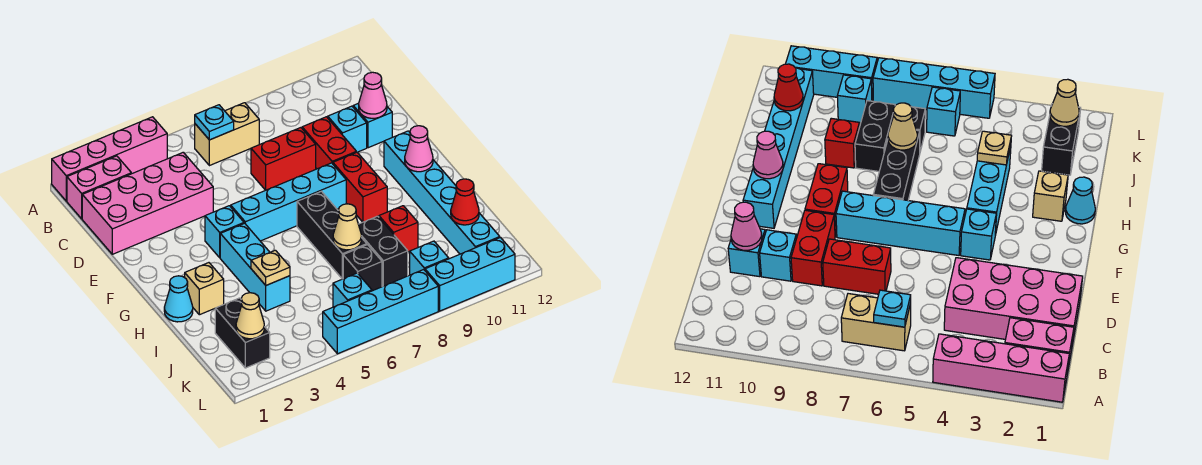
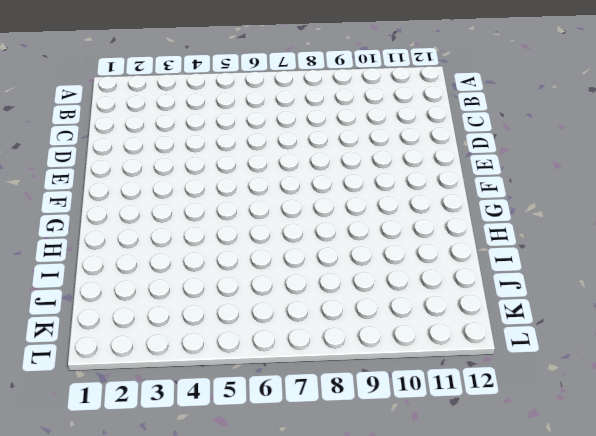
none -> pink brick A1:A4 level 1
none -> pink brick B1:B2 level 1
none -> tan brick B6:B7 level 1
none -> pink brick C1:D4 level 1

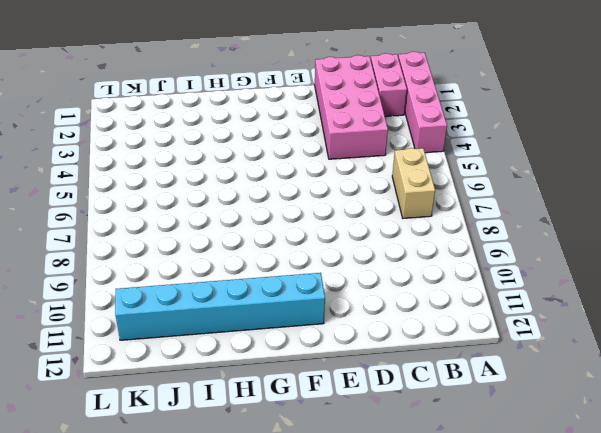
none -> red brick D7:D8 level 1
none -> red brick D9:E9 level 1
none -> cyan brick D10 level 1
none -> cyan brick D11 level 1

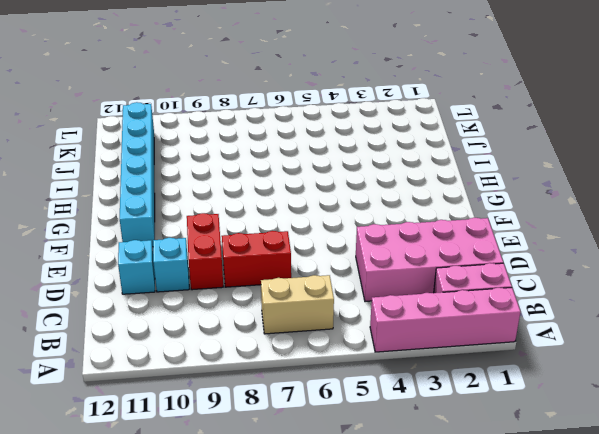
none -> cyan brick F4 level 1
none -> cyan brick F5:F8 level 1
none -> red brick F9:G9 level 1
none -> cyan brick G4:I4 level 1

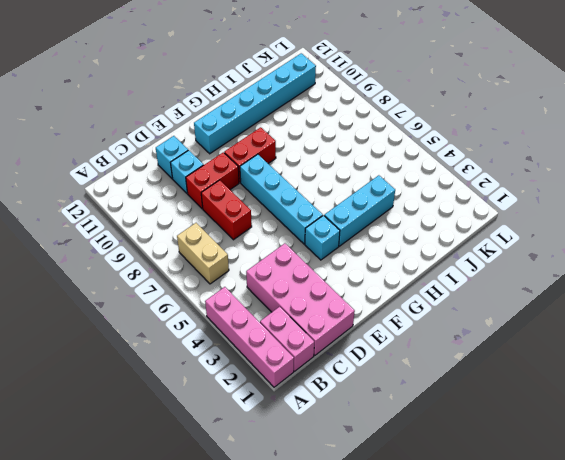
none -> black brick G7:I7 level 1
none -> cyan cone H1 level 1
none -> tan brick H2 level 1
none -> black brick I8:J8 level 1

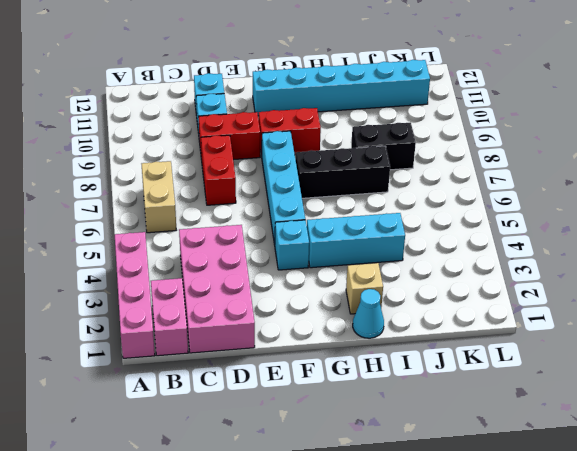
none -> red brick I9 level 1
none -> black brick J2:K2 level 1
none -> black brick J7 level 1
none -> cyan brick K6 level 1

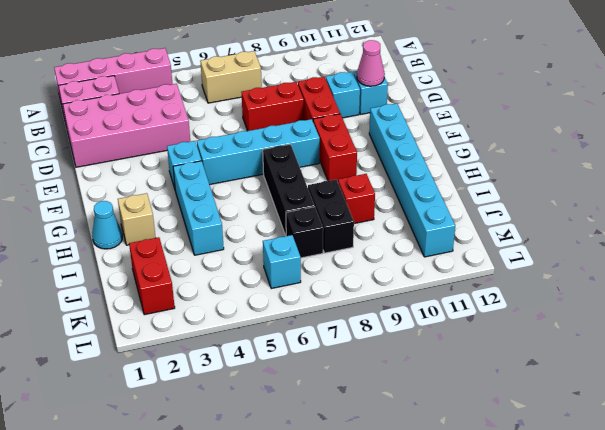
red brick J2:K2 level 1 -> black brick J2:K2 level 1
none -> cyan brick K9 level 1
none -> cyan brick L5:L8 level 1
none -> cyan brick L9:L11 level 1
none -> cyan plate B6 level 2

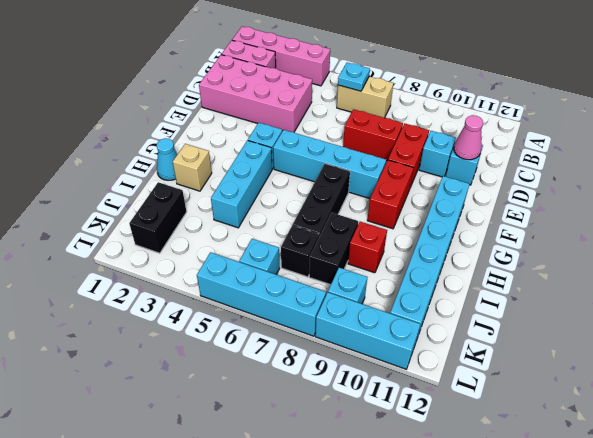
none -> pink cone G11 level 2
none -> tan plate I4 level 2
none -> tan cone I7 level 2
none -> red cone J11 level 2

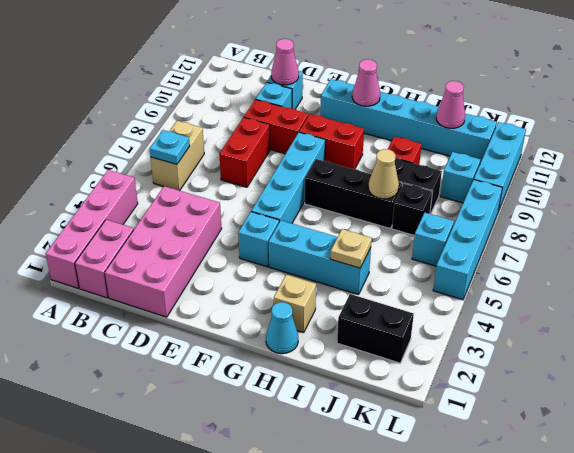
pink cone J11 level 2 -> red cone J11 level 2
none -> tan cone K2 level 2

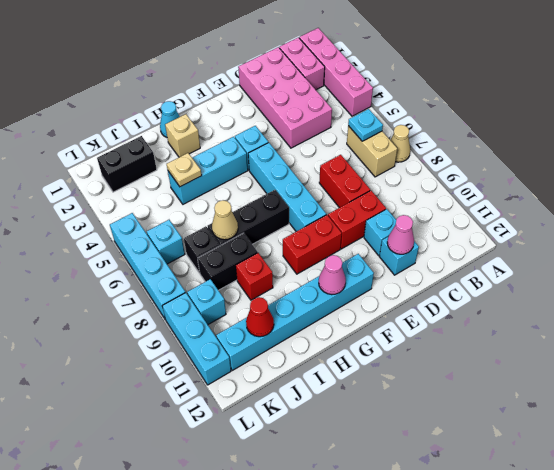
tan cone A7 level 1 -> tan cone K2 level 2

